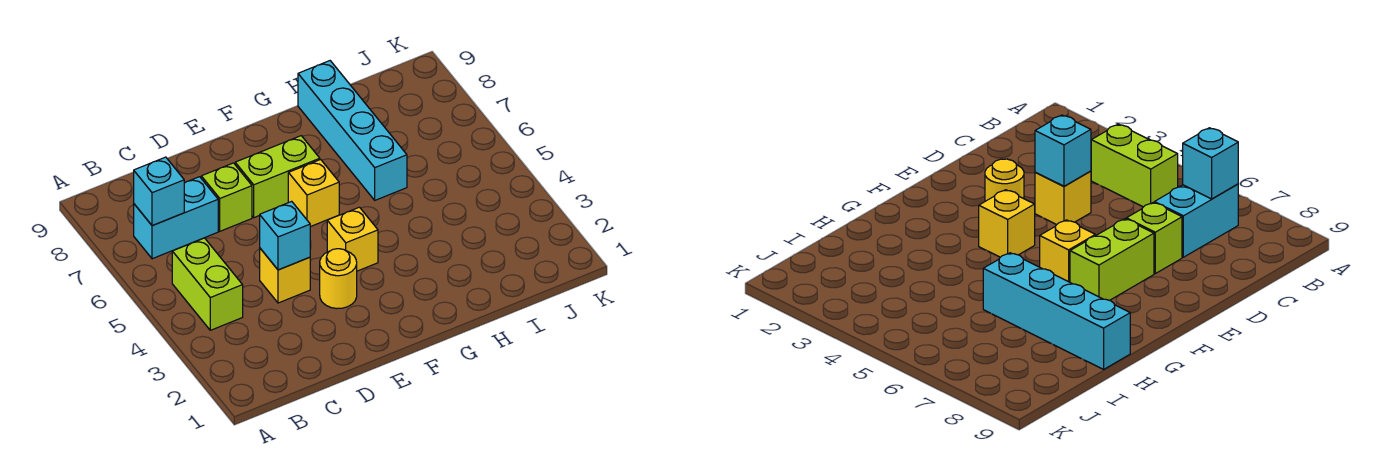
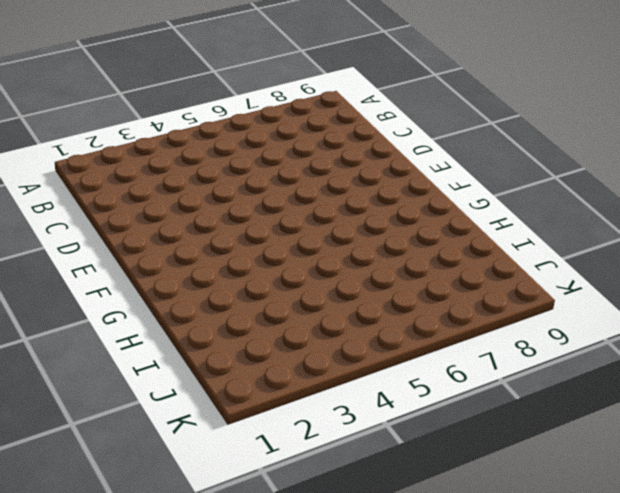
none -> lime brick B4:B5 level 1
none -> cyan brick B7:C7 level 1

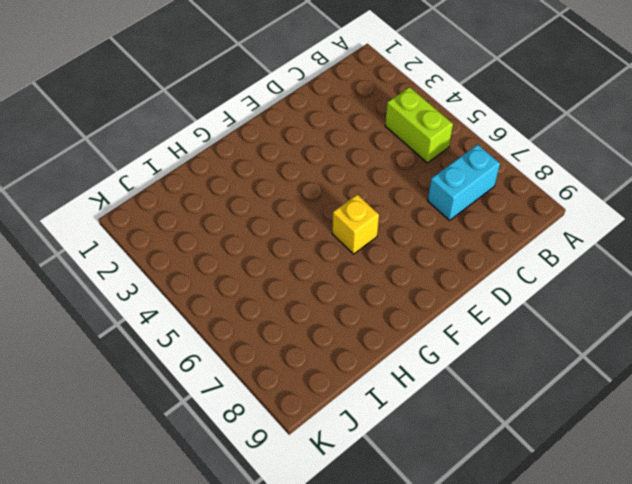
none -> yellow brick D4 level 1
none -> lime brick D7 level 1

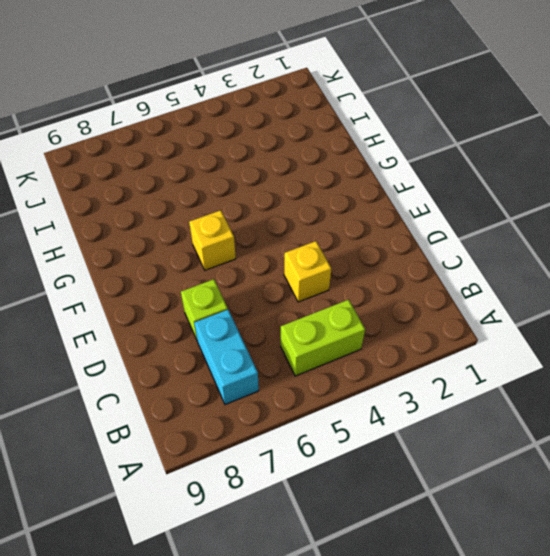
none -> yellow round brick E3 level 1
none -> lime brick E7:F7 level 1

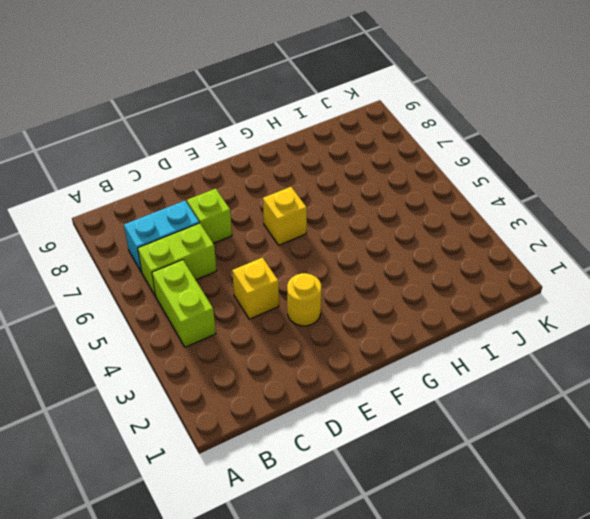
lime brick B6:C6 level 1 -> lime brick E7:F7 level 1
none -> yellow brick F4 level 1
none -> cyan brick H6:H9 level 1

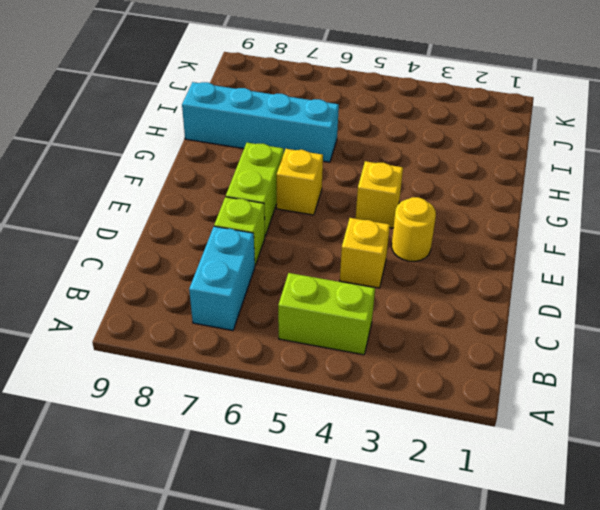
none -> cyan brick B7 level 2
none -> cyan brick D4 level 2

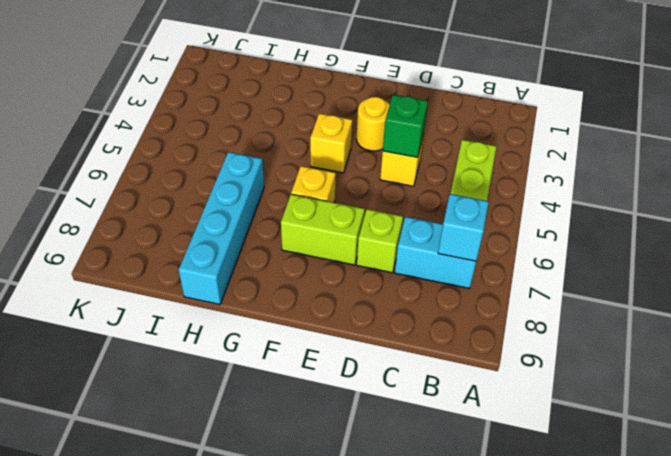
green brick D4 level 2 -> cyan brick D4 level 2

